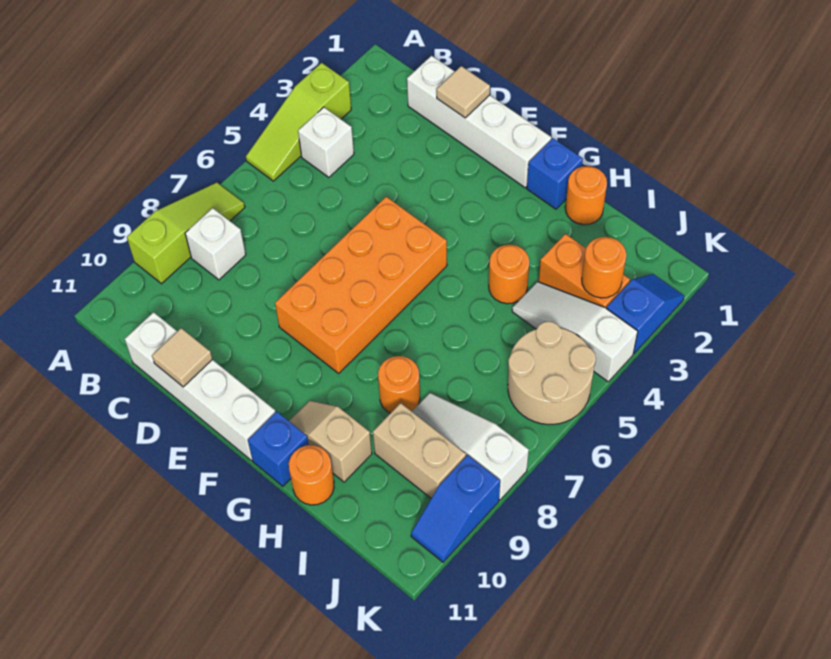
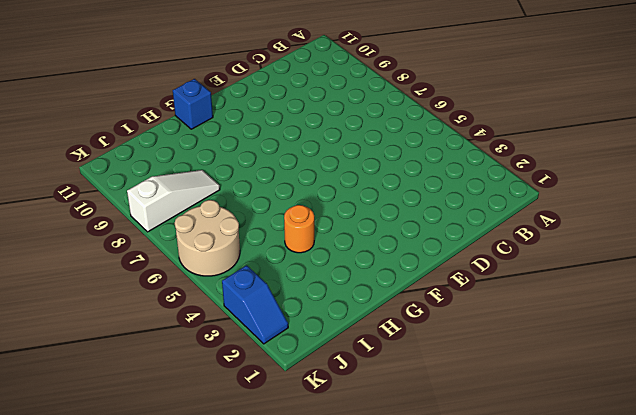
none -> lime slope A3:A5 level 1 top 3
none -> lime slope A7:A9 level 1 top 9
none -> white brick B4 level 1

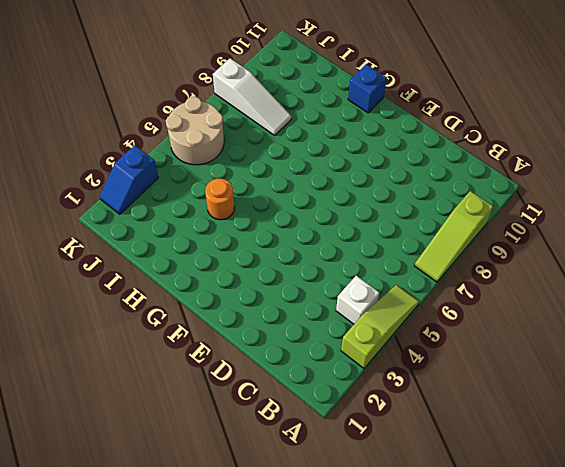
none -> white brick B8 level 1
none -> white brick C1:F1 level 1
none -> white brick C11:F11 level 1

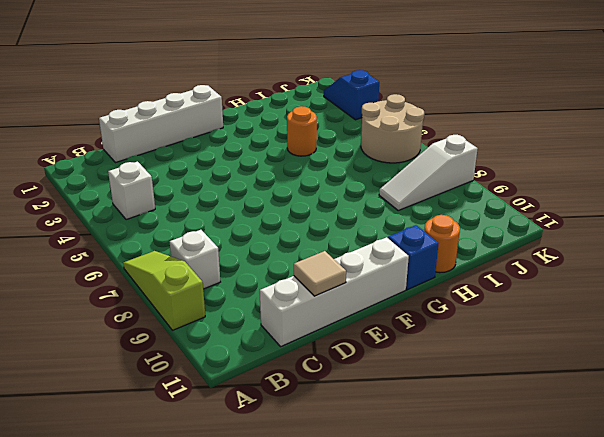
none -> lime slope A3:A5 level 1 top 3
none -> orange brick E5:F8 level 1
none -> blue brick G1 level 1

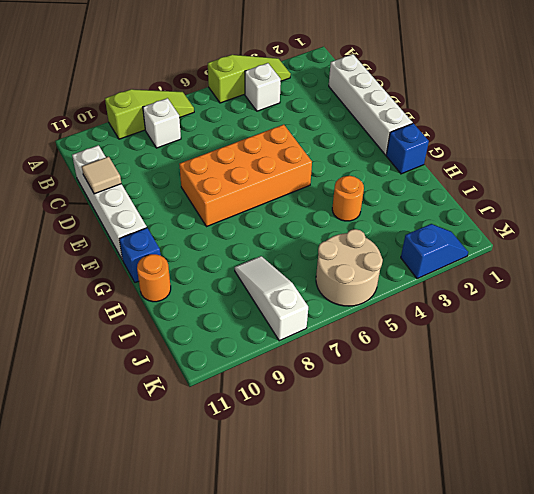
lime slope A3:A5 level 1 top 5 -> lime slope A3:A5 level 1 top 3
none -> tan slope G10:H10 level 1 top H
none -> orange round brick H1 level 1
none -> orange round brick H8 level 1

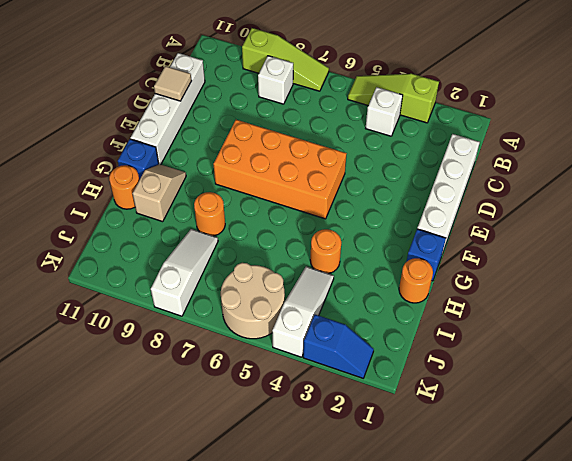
none -> orange brick I3:J3 level 1
none -> tan brick I9:J9 level 1
none -> blue slope K9:K10 level 1 top 9

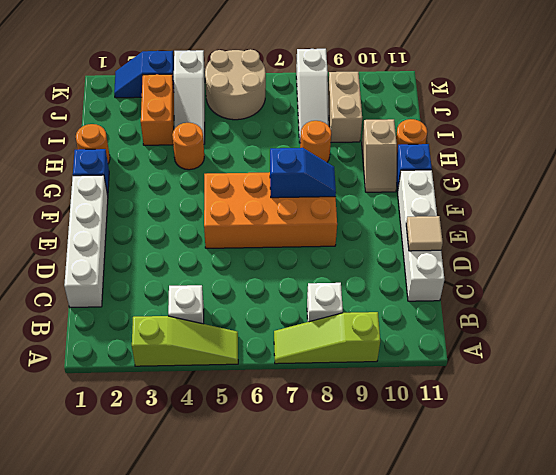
blue slope F7:F8 level 2 top 7 -> blue slope K9:K10 level 1 top 9
none -> tan tile D1 level 2
none -> orange round brick J3 level 2

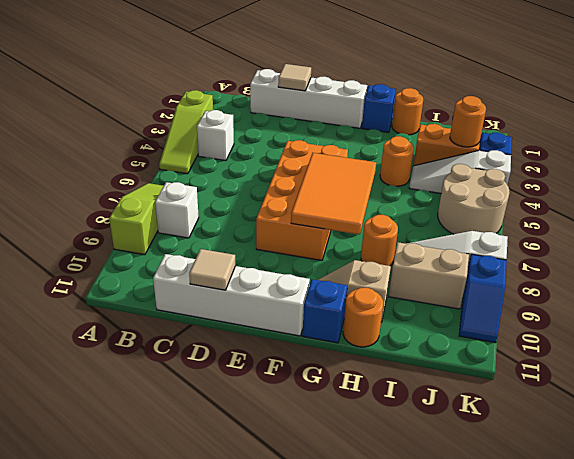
orange tile F6:G8 level 2 -> none

